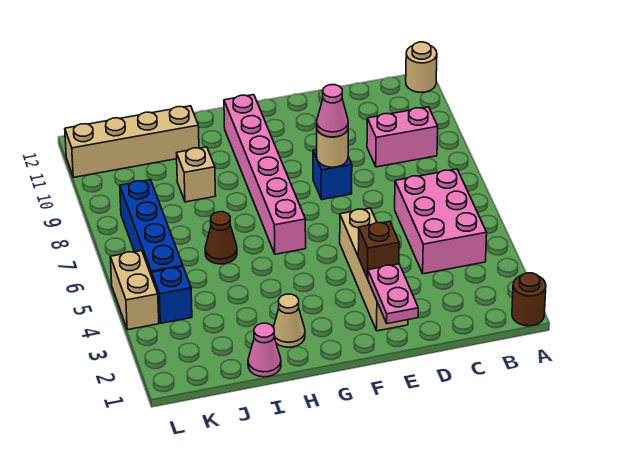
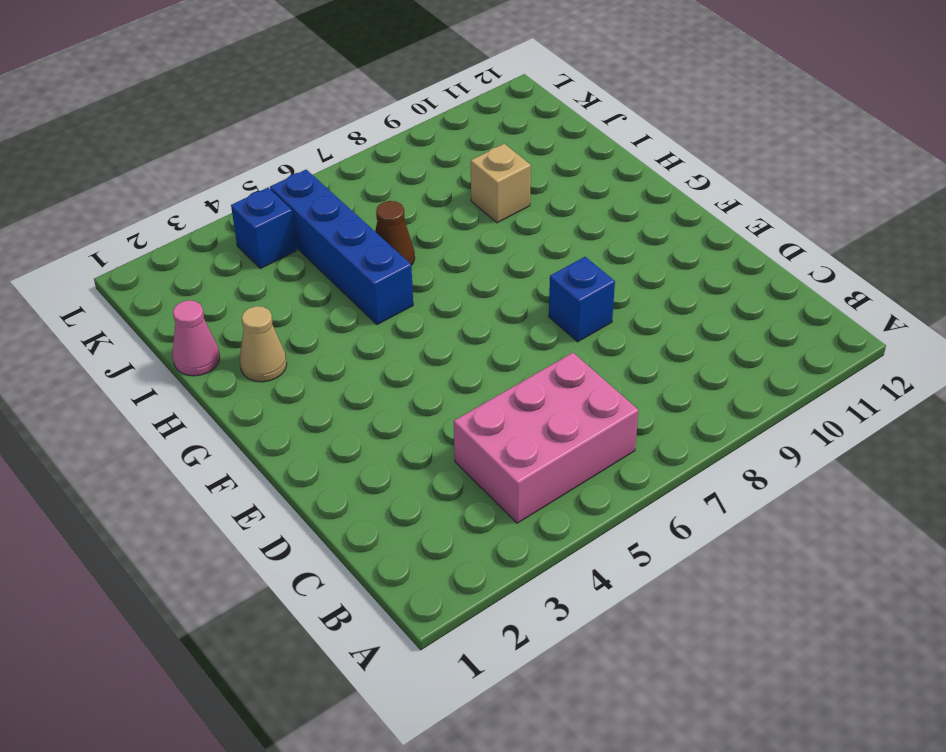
blue brick H5:K5 level 1 -> blue brick K5:K8 level 1
none -> brown round brick A1 level 1
none -> tan round brick A12 level 1
none -> pink brick B9:C9 level 1

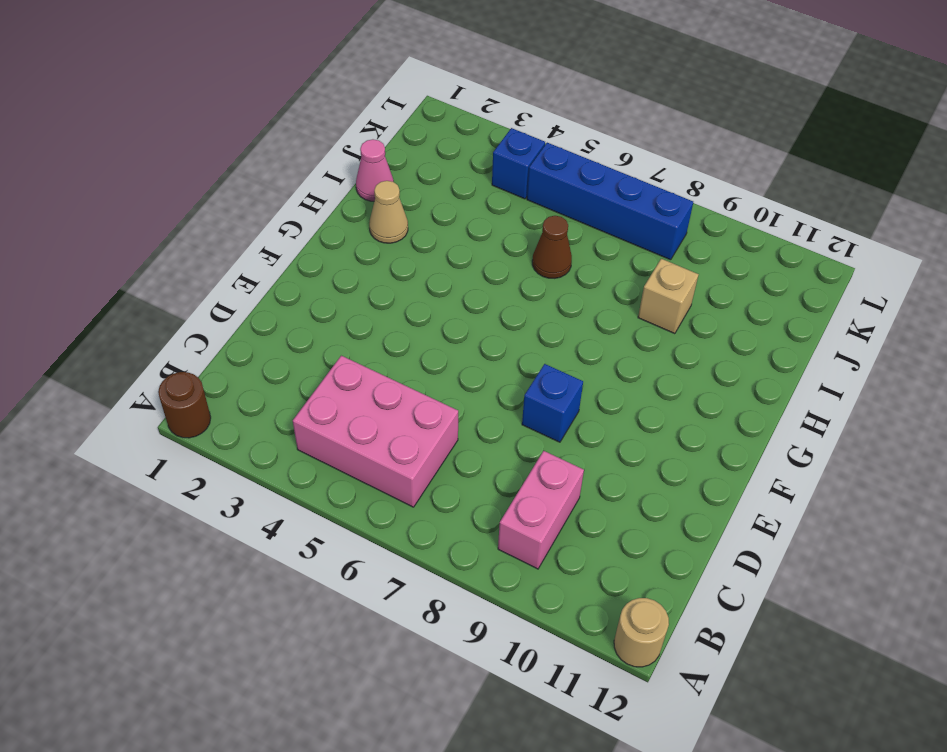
none -> tan brick E2:E5 level 1
none -> pink brick G6:G11 level 1
none -> tan brick I11:L11 level 1

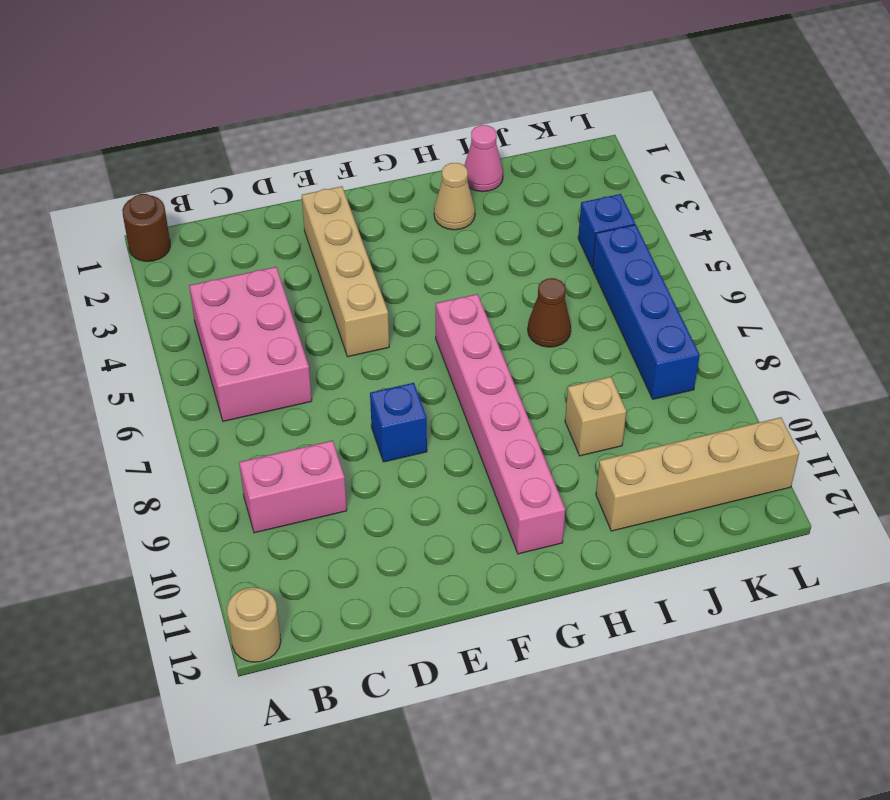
none -> tan brick L4:L5 level 1
none -> pink plate E1:E2 level 2
none -> brown brick E3 level 2

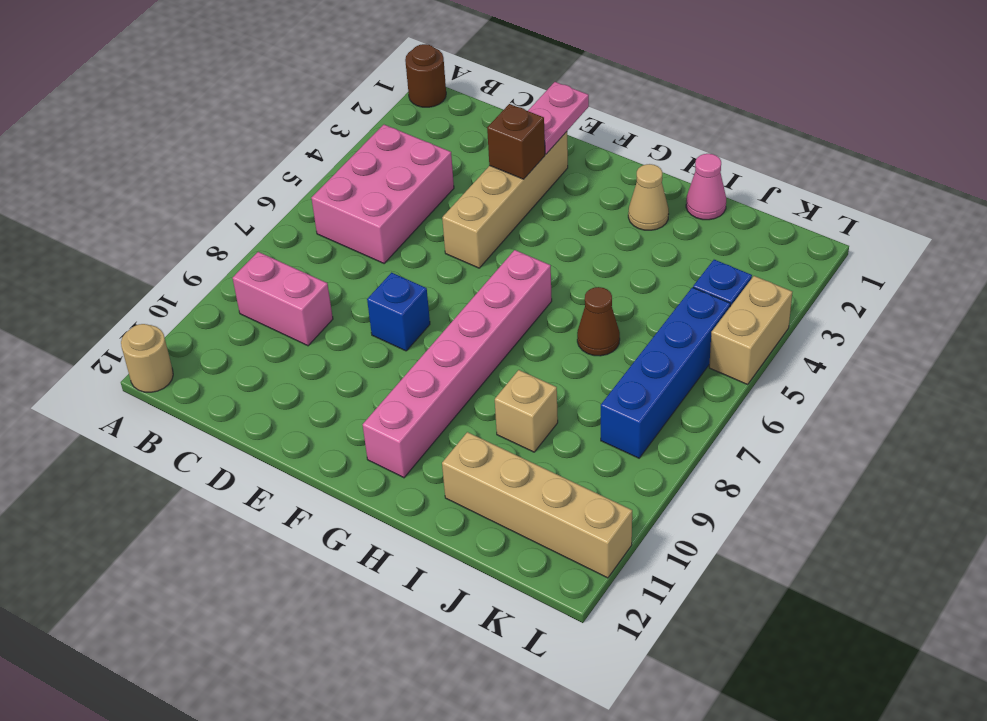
none -> tan round brick E8 level 2
none -> pink cone E8 level 3

